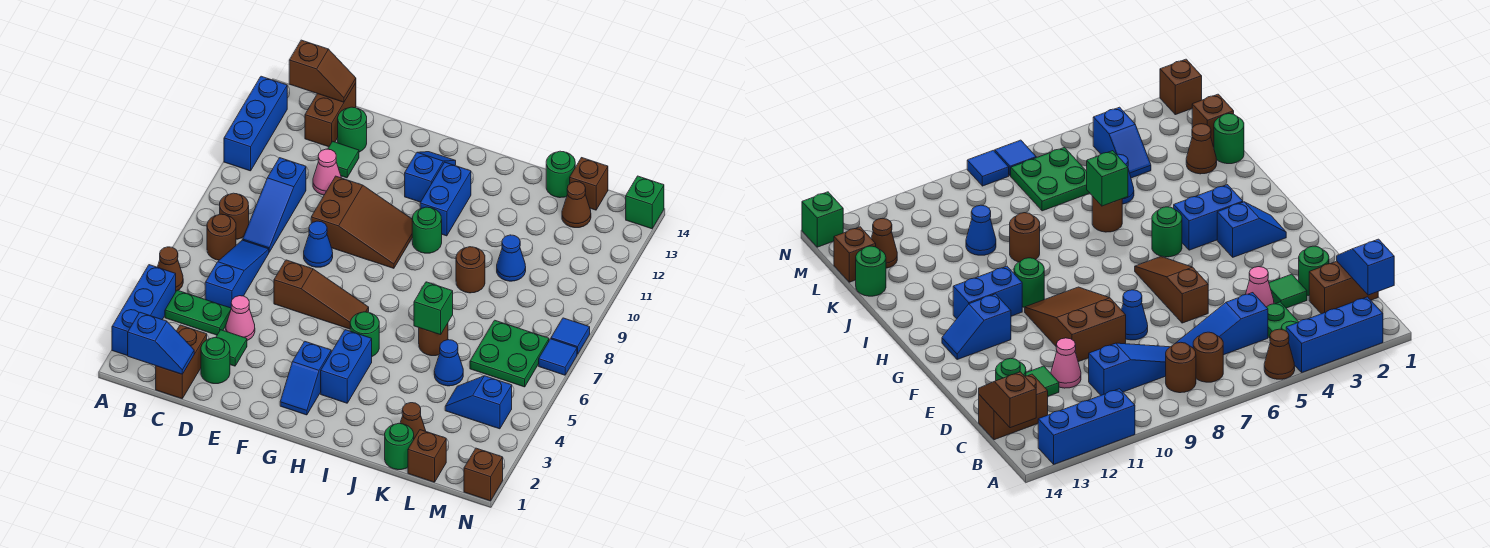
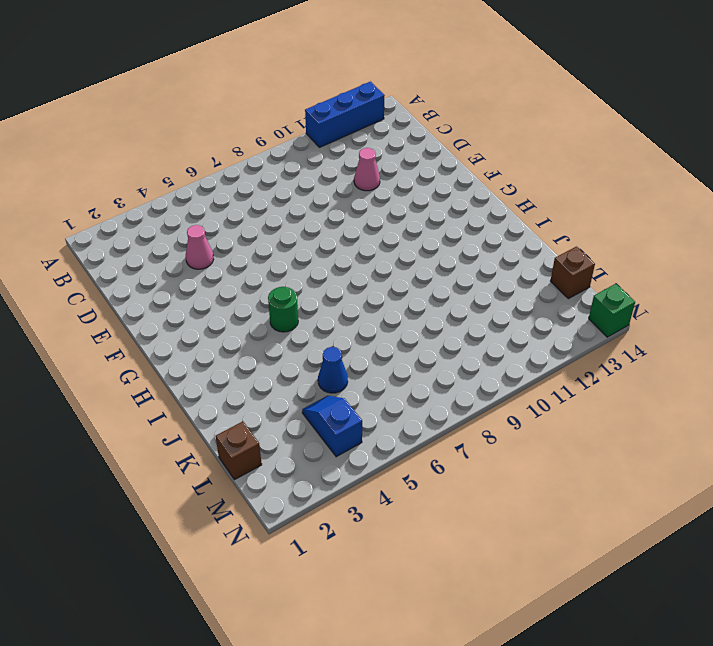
none -> blue brick A2:A4 level 1
none -> brown cone A5 level 1
none -> green plate B4:C4 level 1
none -> brown round brick B7 level 1

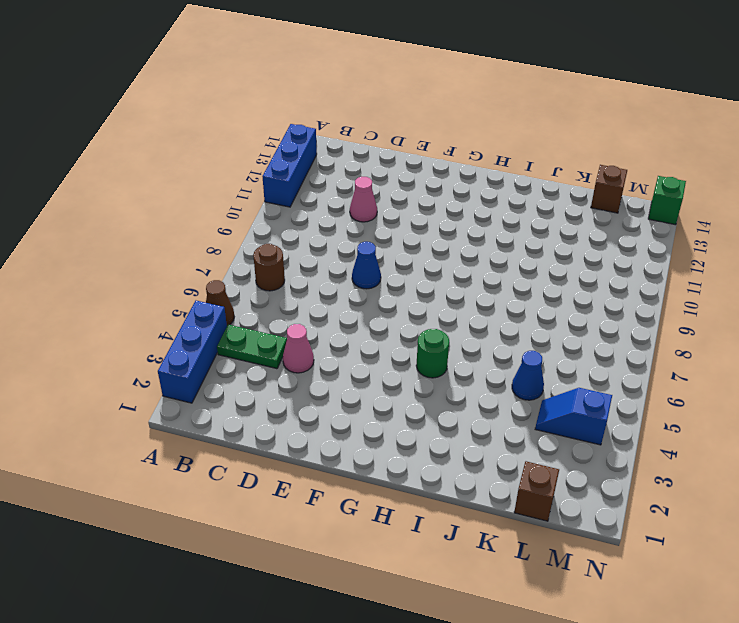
none -> brown round brick B8 level 1
none -> brown brick C1:C2 level 1
none -> blue slope C5:C7 level 1 top 5
none -> blue slope C8:C10 level 1 top 10

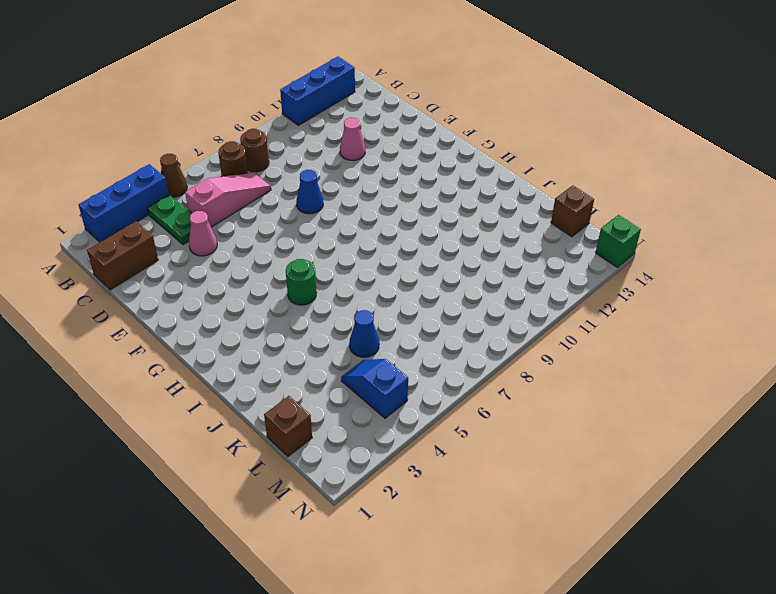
pink slope C5:C7 level 1 top 5 -> blue slope C5:C7 level 1 top 5
none -> blue slope C8:C10 level 1 top 10
none -> brown brick C13:C14 level 1
none -> green round brick D2 level 1
none -> green tile D3 level 1

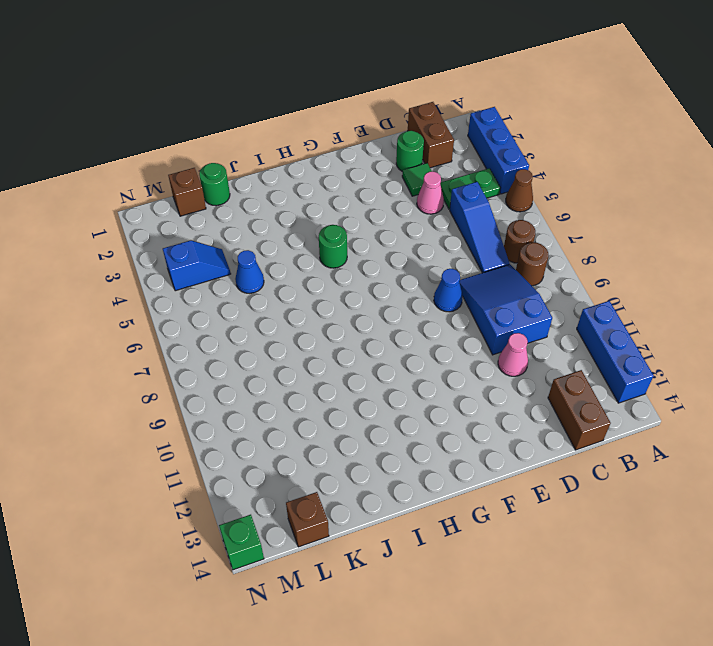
blue slope C8:D10 level 1 top 10 -> blue slope C8:C10 level 1 top 10
none -> green tile D12 level 1
none -> green round brick D13 level 1
none -> brown slope E6:G6 level 1 top E
none -> brown slope E9:G10 level 1 top E

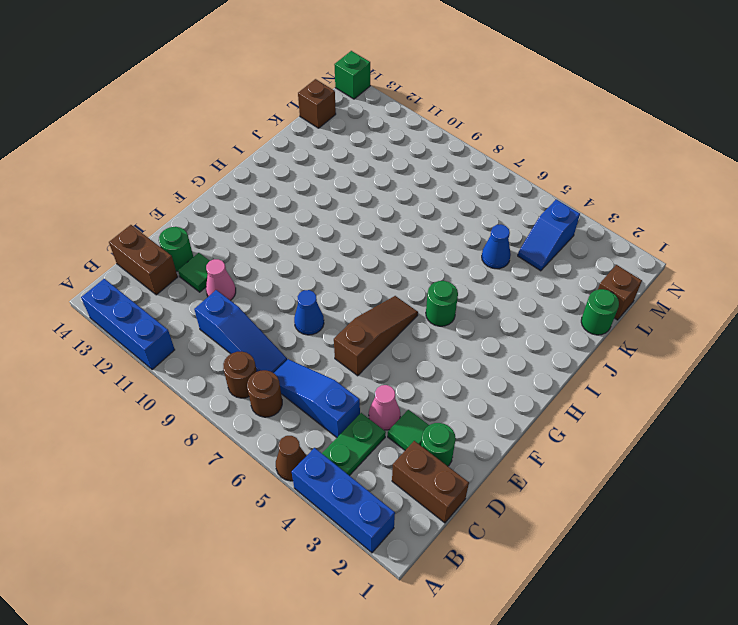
none -> brown slope E9:G10 level 1 top E
none -> blue slope G2:G3 level 1 top 3
none -> blue slope G12:G13 level 1 top 12
none -> blue brick H3:H4 level 1

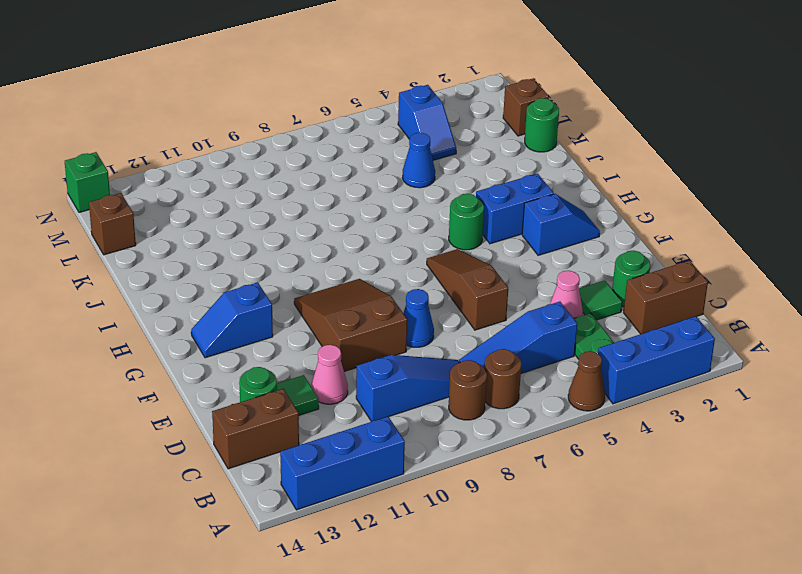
none -> green round brick H10 level 1
none -> blue brick H11:H12 level 1
none -> brown round brick J6 level 1
none -> brown round brick J9 level 1

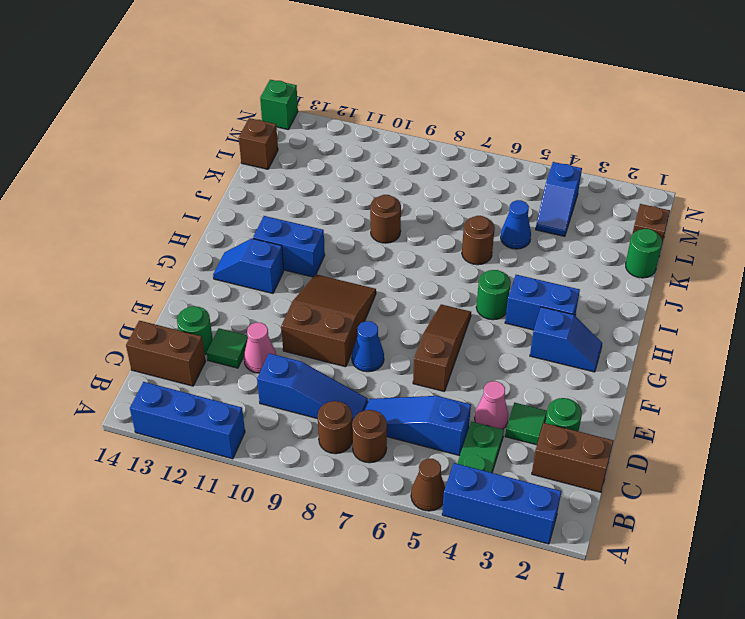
none -> green round brick H10 level 1
none -> brown cone K2 level 1
none -> blue cone K10 level 1
none -> green round brick K14 level 1

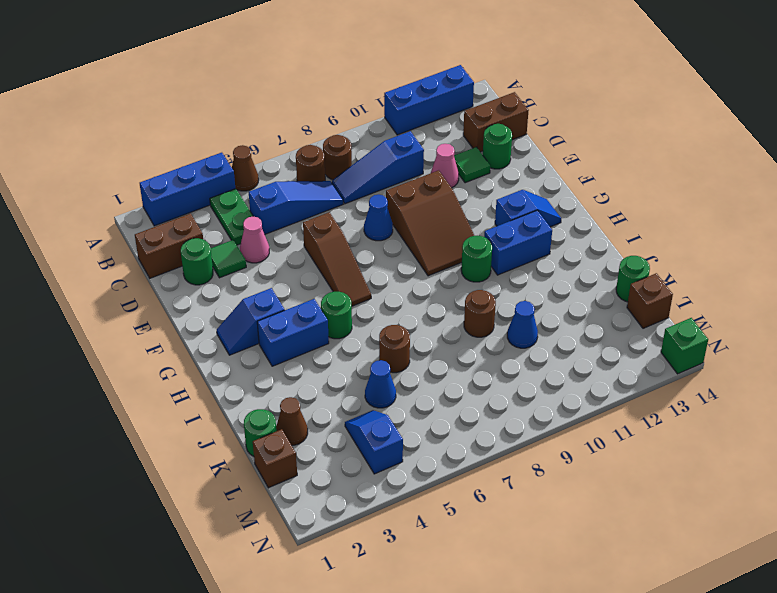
none -> green plate L6:M7 level 1
none -> brown cone L13 level 1
none -> brown brick N1 level 1
none -> blue tile N7 level 1

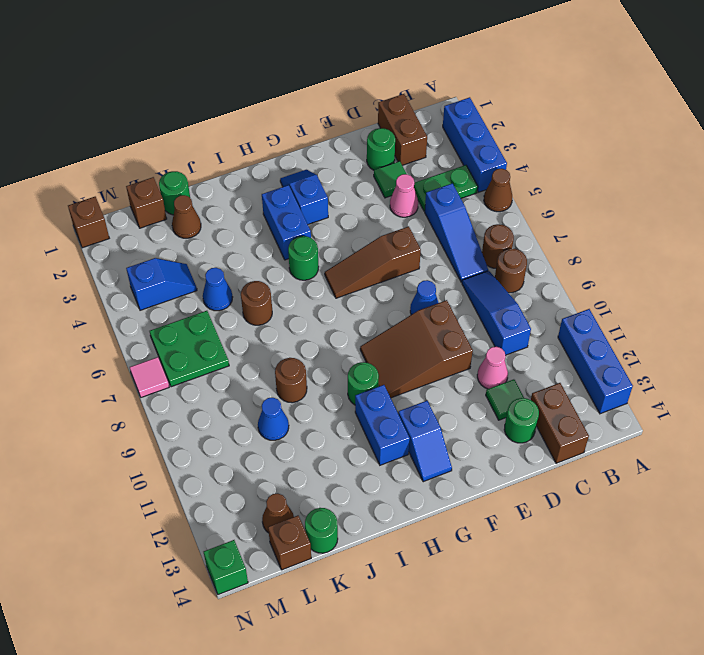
pink tile N7 level 1 -> blue tile N7 level 1
none -> blue tile N8 level 1
none -> blue slope B1:C1 level 2 top B
none -> brown slope B14:C14 level 2 top B
none -> green brick J6 level 2

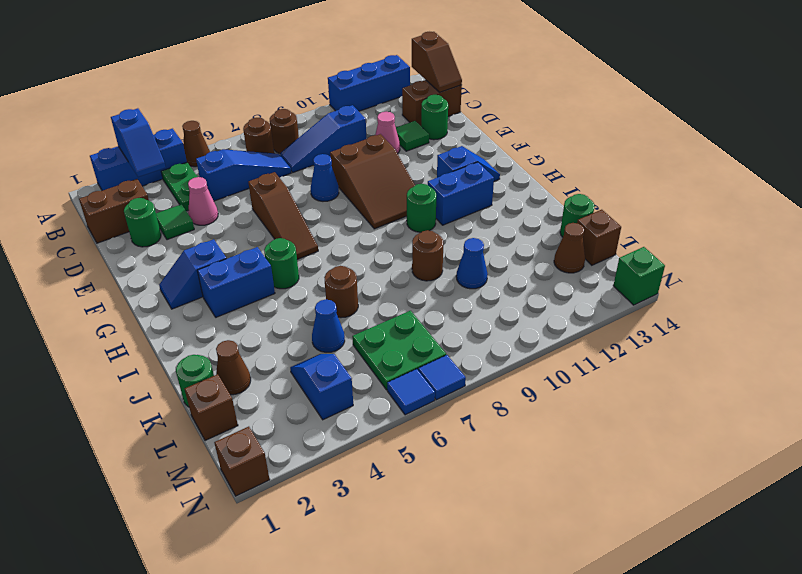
blue slope A3:B3 level 2 top A -> blue slope B1:C1 level 2 top B
blue tile N6 level 1 -> blue tile N8 level 1
none -> green brick J6 level 2

